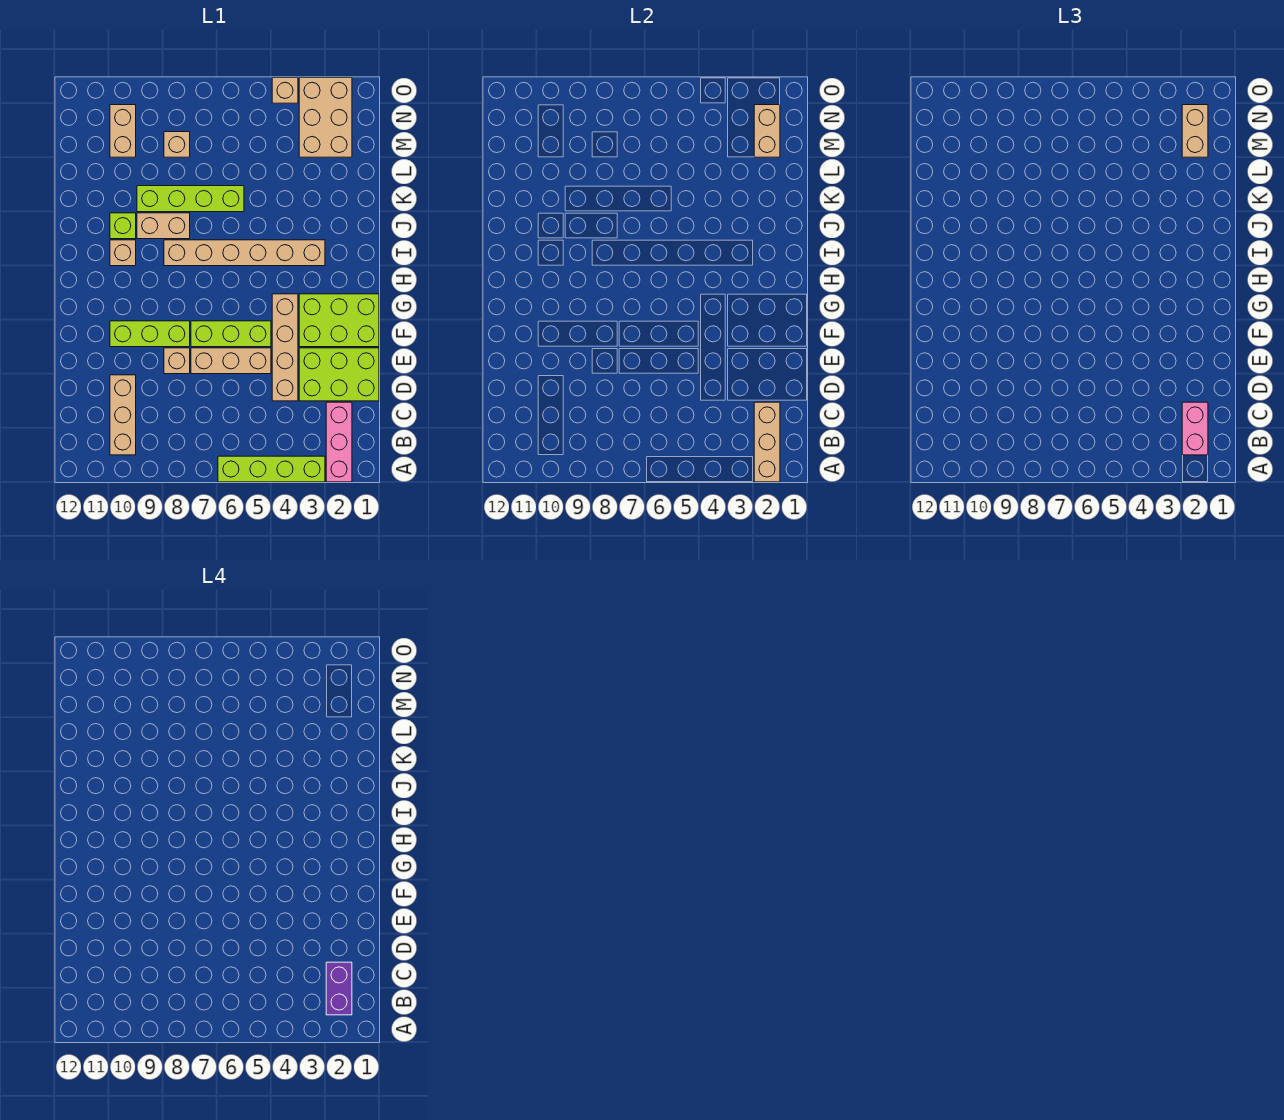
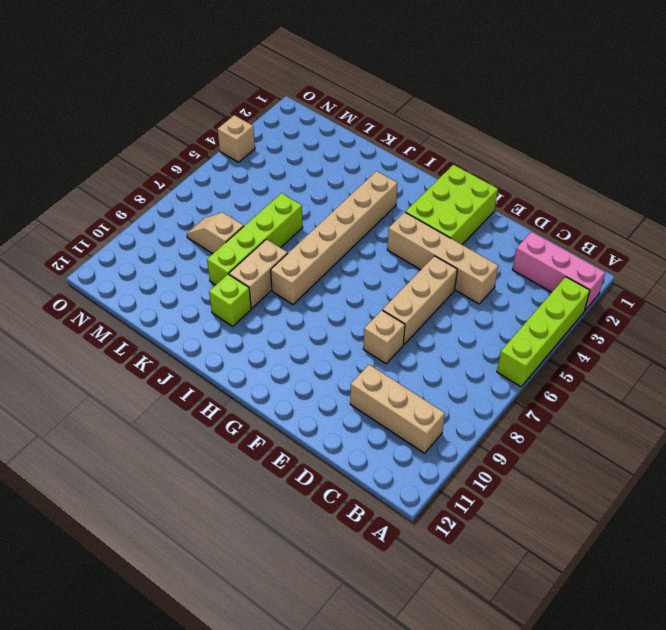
tan slope L8:M8 level 1 top L -> tan brick M8 level 1
none -> lime brick D1:E3 level 1
none -> lime brick F5:F7 level 1
none -> lime brick F8:F10 level 1

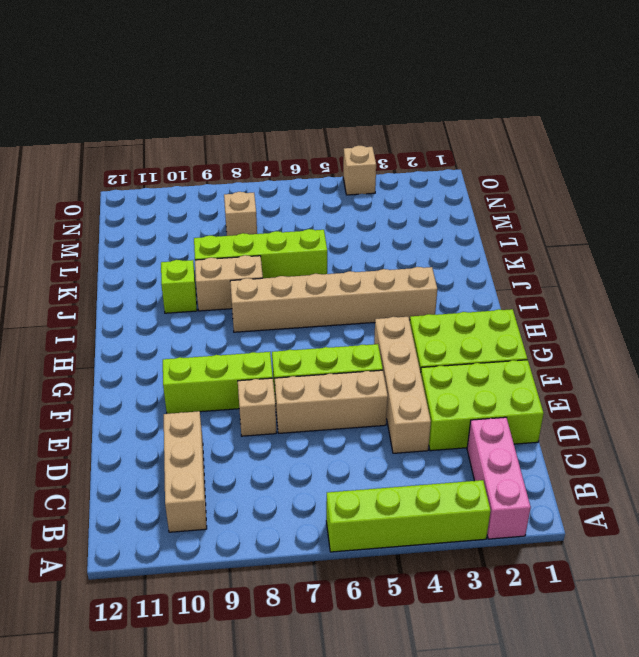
none -> tan brick I10 level 1
none -> tan brick M2:O3 level 1
none -> tan brick M10:N10 level 1

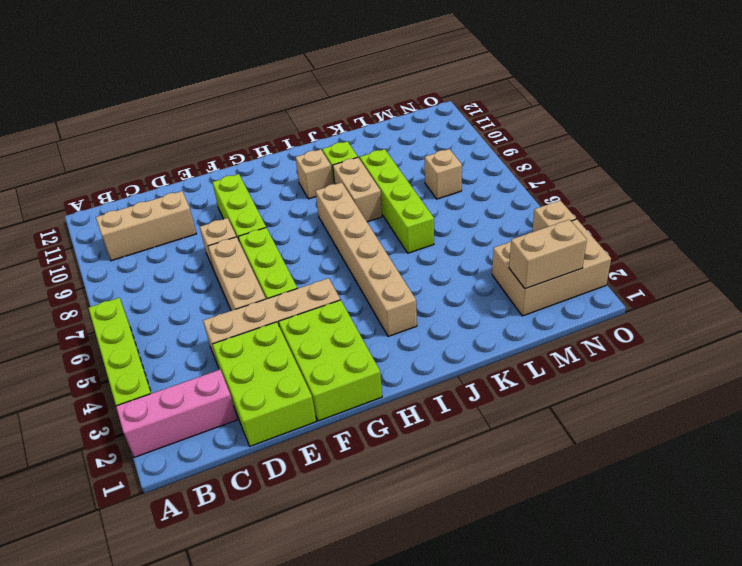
none -> tan brick M10:N10 level 1
none -> tan brick A2:C2 level 2
none -> pink brick B2:C2 level 3

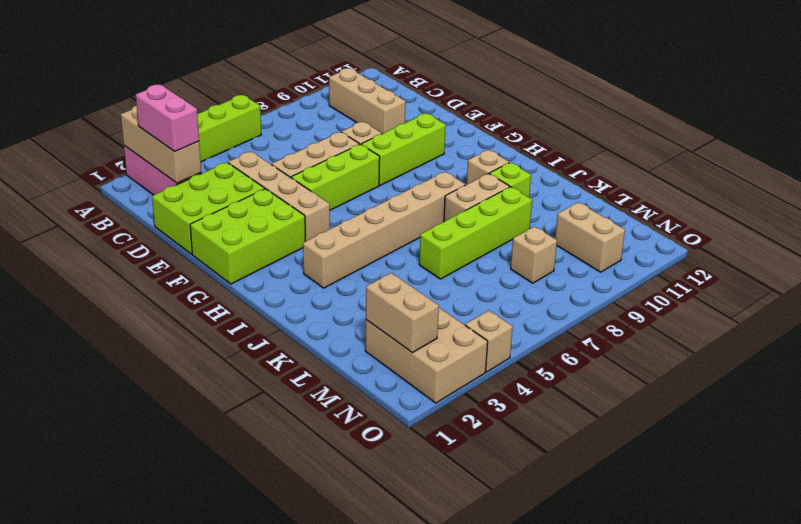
none -> tan brick M2:N2 level 3
none -> purple brick B2:C2 level 4

